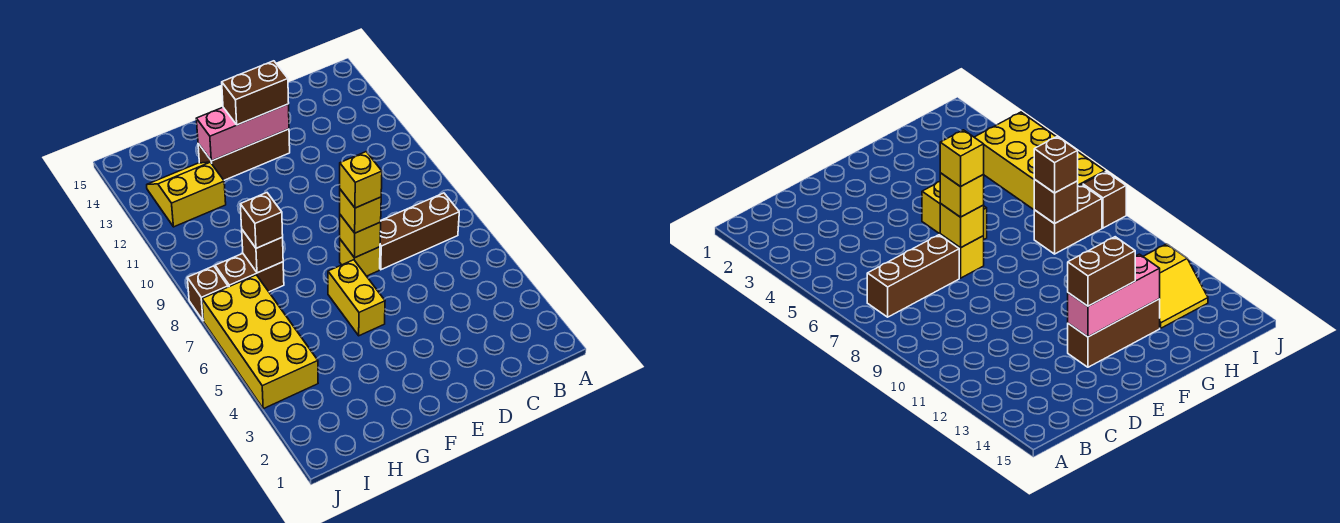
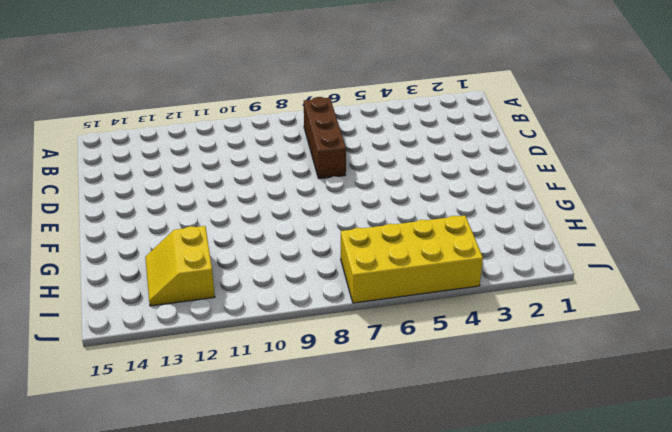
none -> yellow brick E7 level 1
none -> brown brick E13:G13 level 1
none -> yellow brick F5:F6 level 1

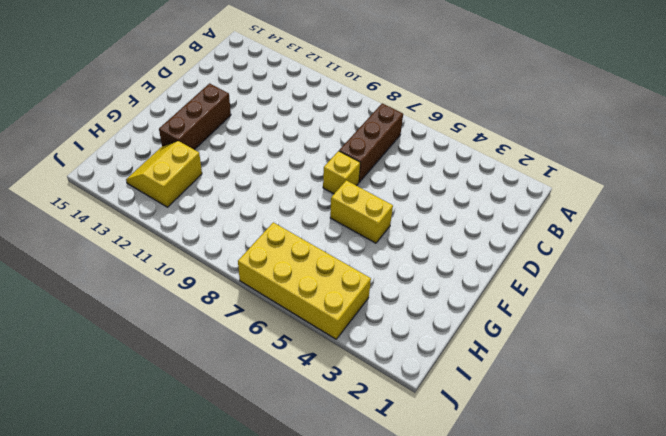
none -> brown brick H8:I8 level 1
none -> brown brick J8 level 1
none -> yellow brick E7 level 2

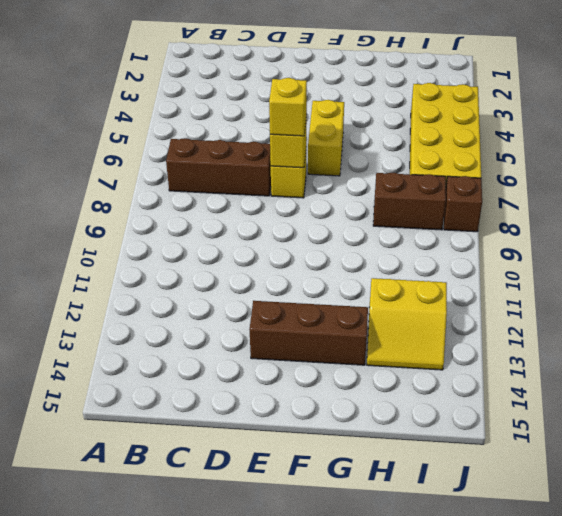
none -> pink brick E13:G13 level 2
none -> brown brick H8 level 2
none -> brown brick E13:F13 level 3

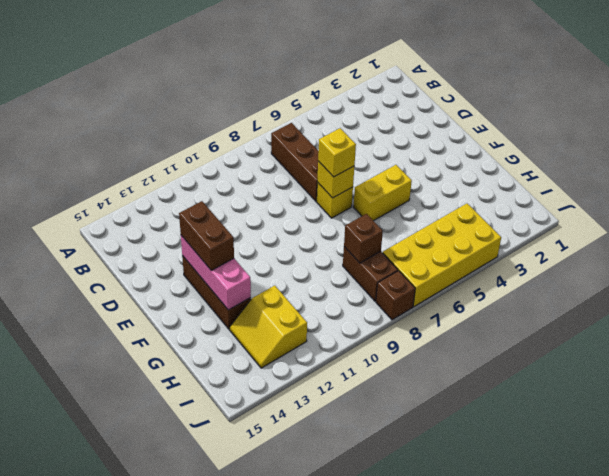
none -> brown brick H8 level 3
none -> yellow brick E7 level 4

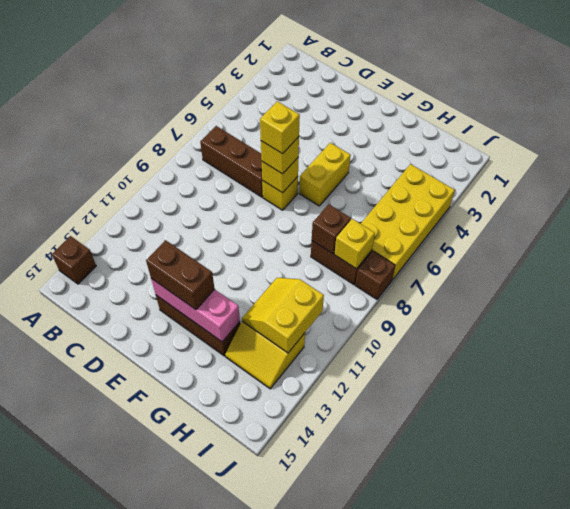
brown brick A14 level 1 -> brown brick H8 level 3
yellow slope H11:I12 level 2 top I -> none
yellow brick I8 level 2 -> none

